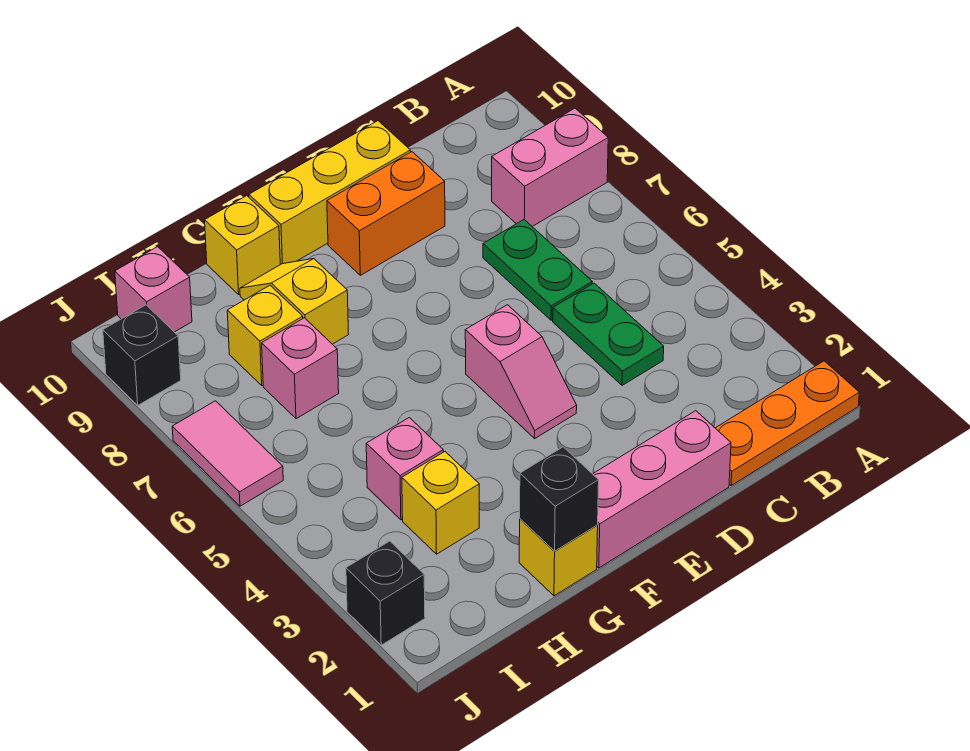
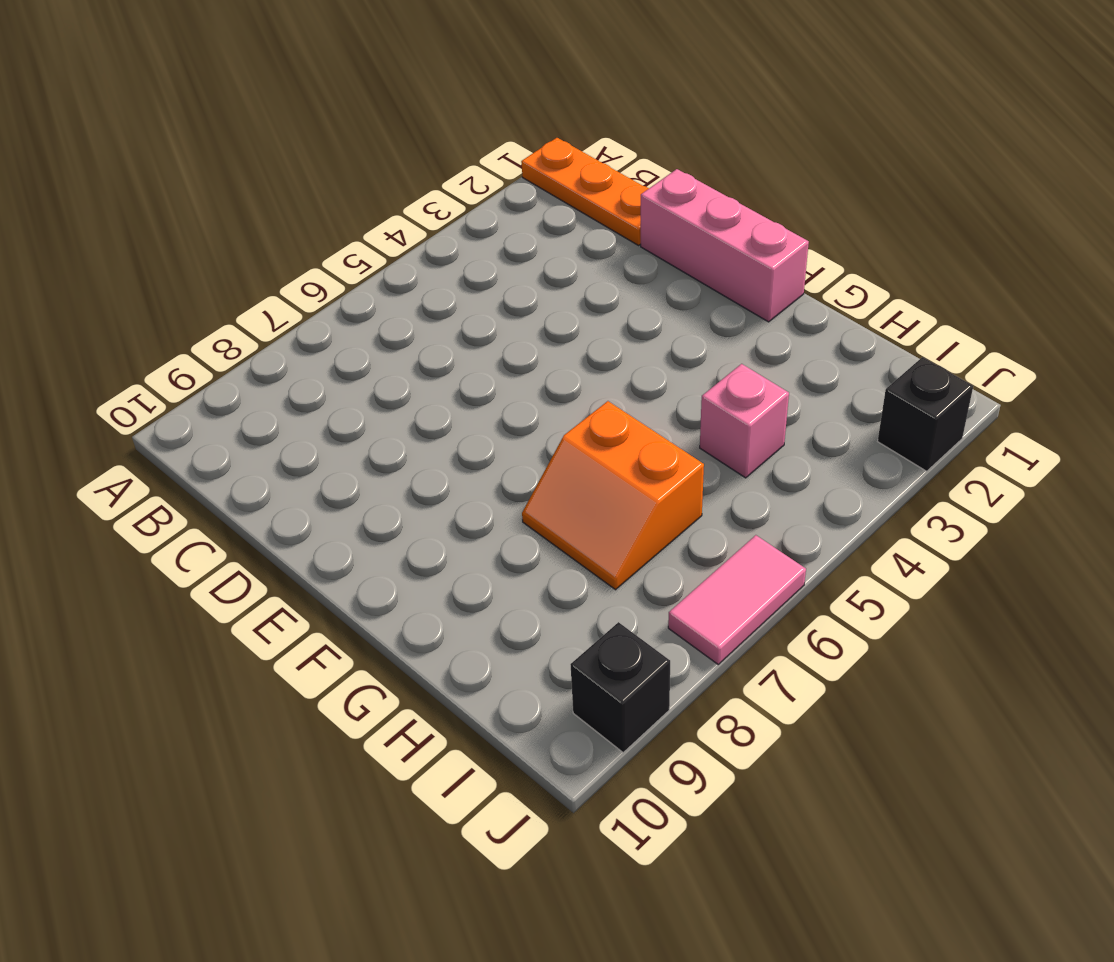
orange slope G6:H7 level 1 top 6 -> pink brick H7 level 1
none -> pink brick A8:B8 level 1
none -> green plate C4:C5 level 1
none -> green plate C6:C7 level 1

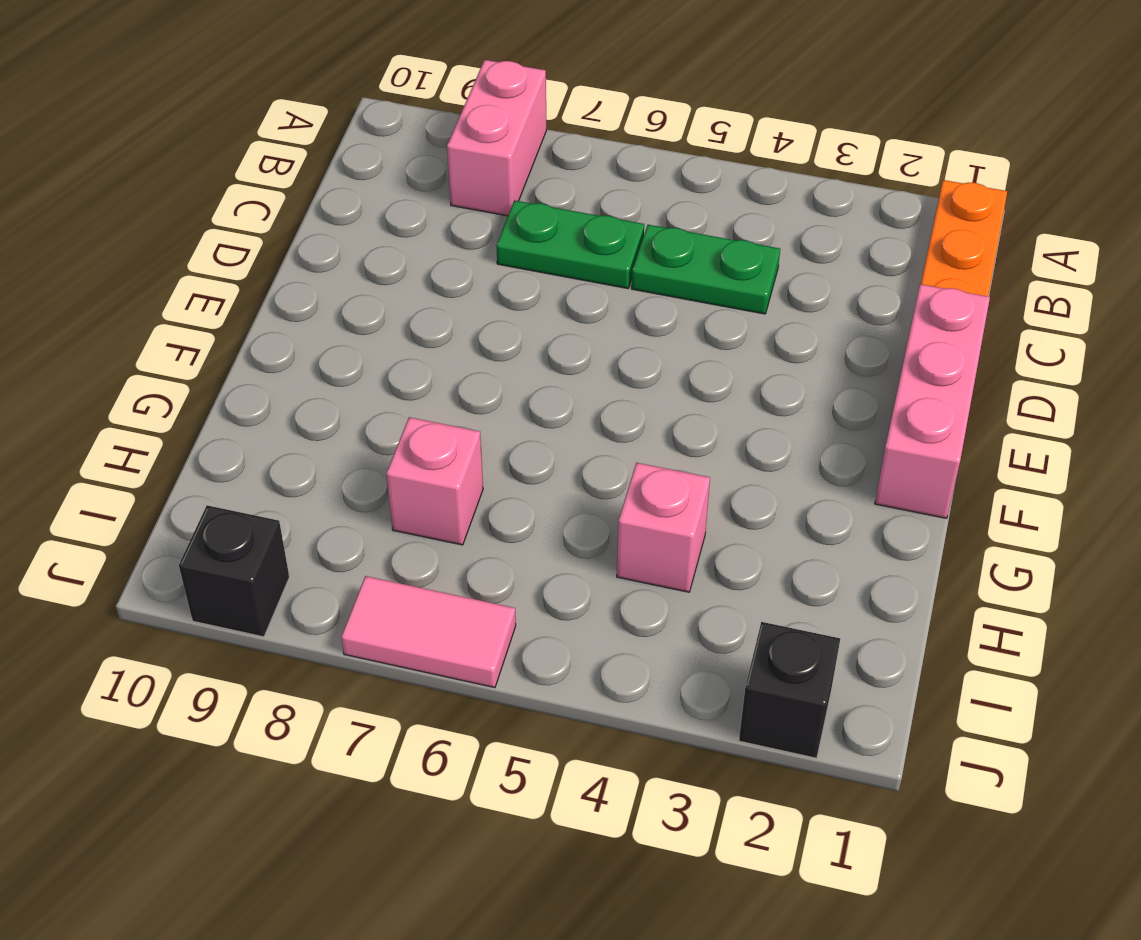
none -> orange brick D9:E9 level 1
none -> yellow brick D10:F10 level 1
none -> pink slope E4:E5 level 1 top 5

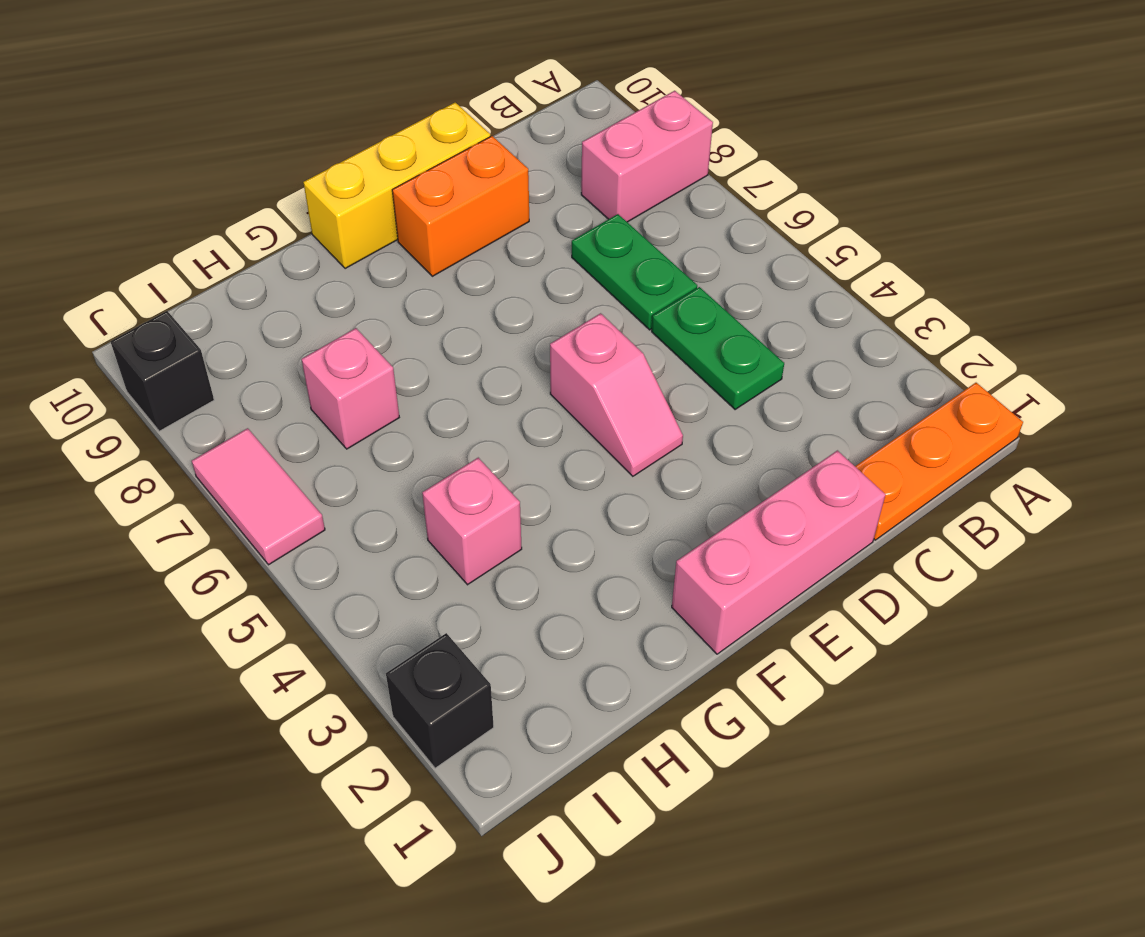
none -> yellow brick G1 level 1
none -> yellow slope G8:G9 level 1 top 8
none -> yellow brick G10 level 1

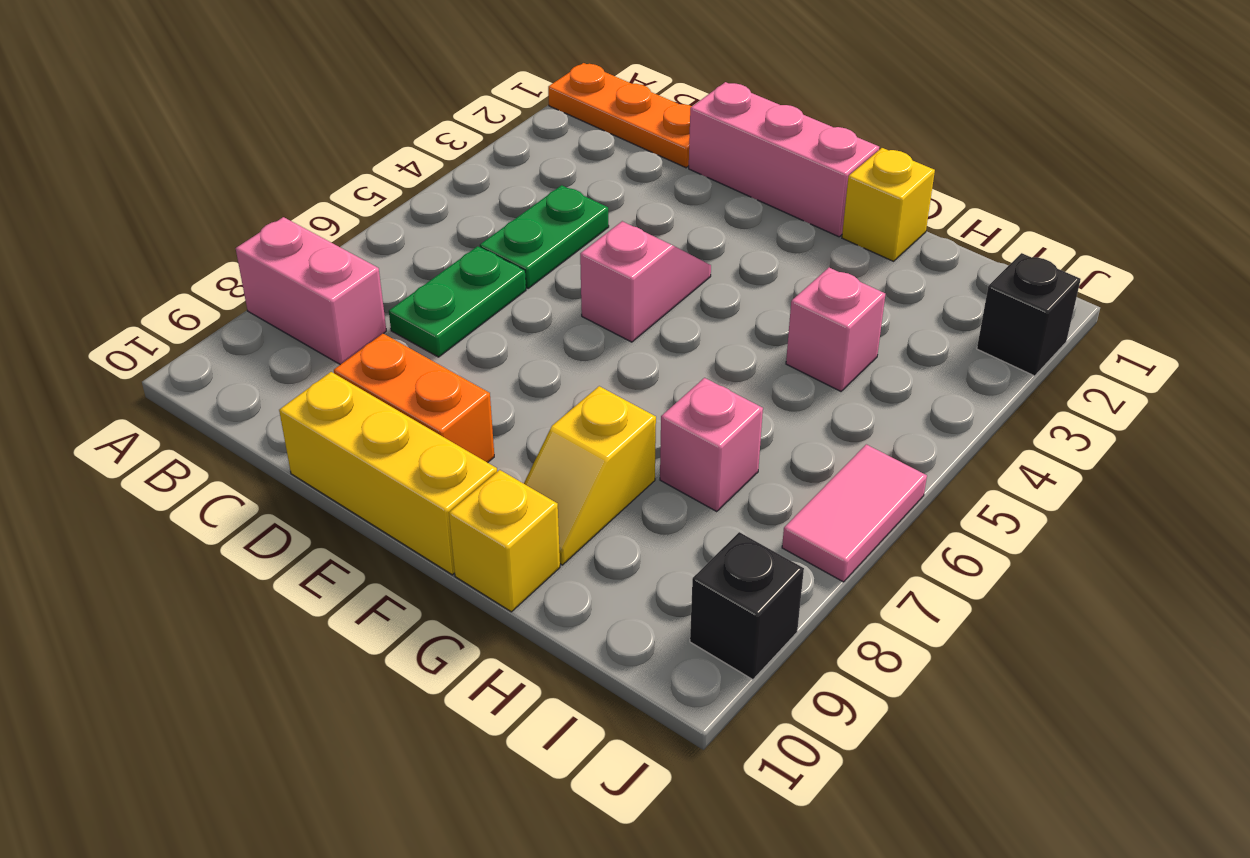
none -> yellow brick H3 level 1
none -> yellow brick H8 level 1
none -> pink brick I10 level 1

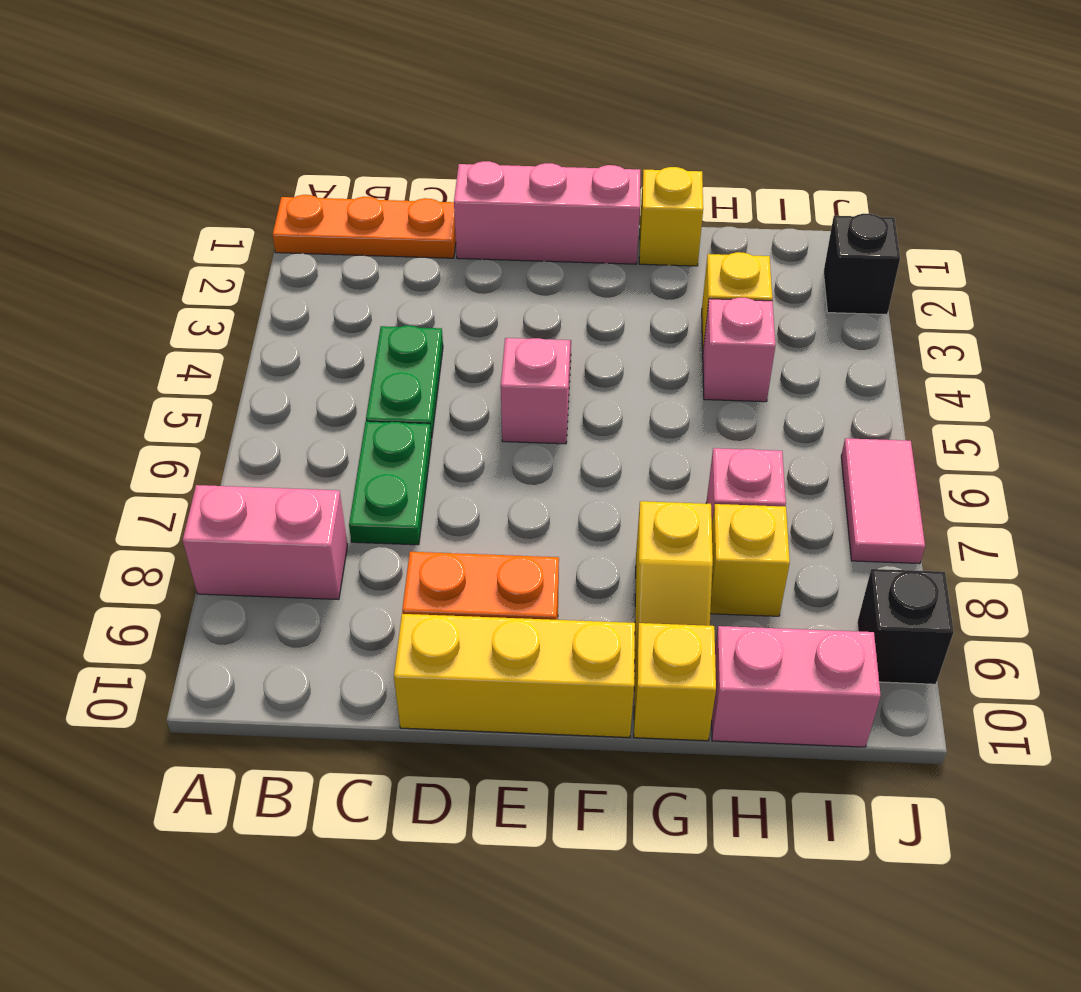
pink brick H10:I10 level 1 -> pink brick I10 level 1
none -> black brick G1 level 2

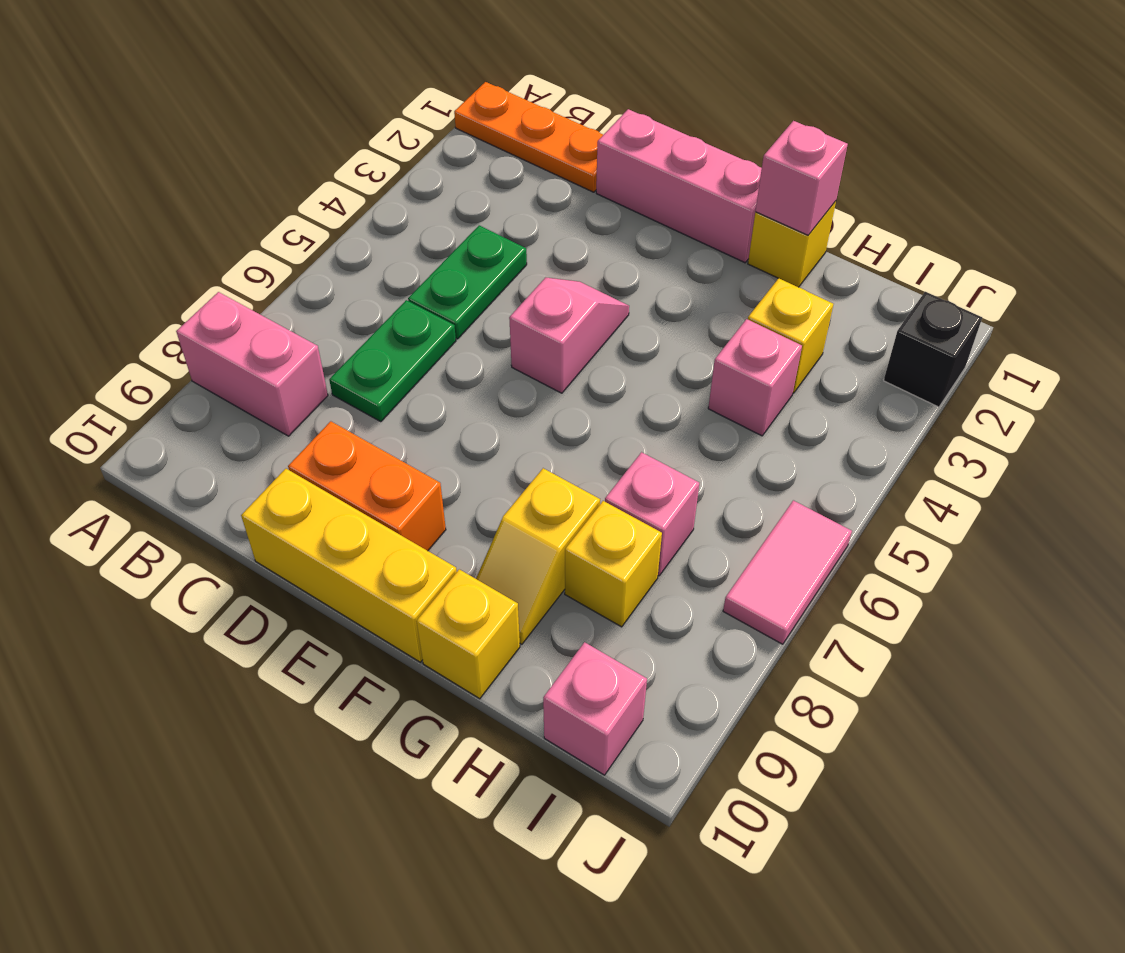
pink brick G1 level 2 -> black brick G1 level 2
none -> black brick J9 level 1

